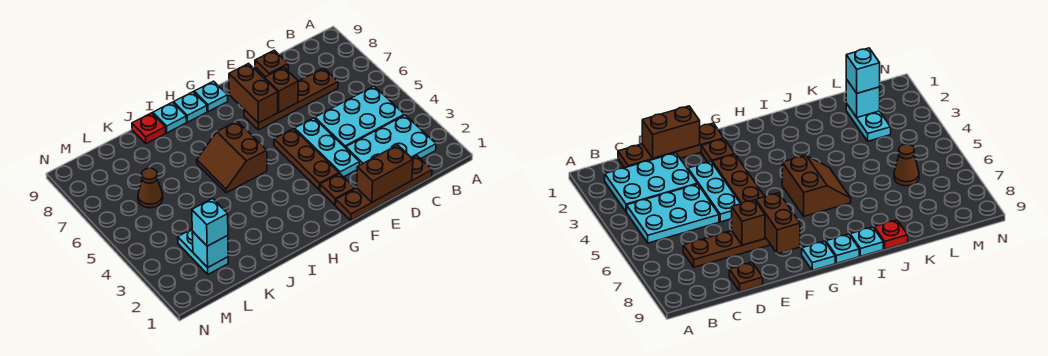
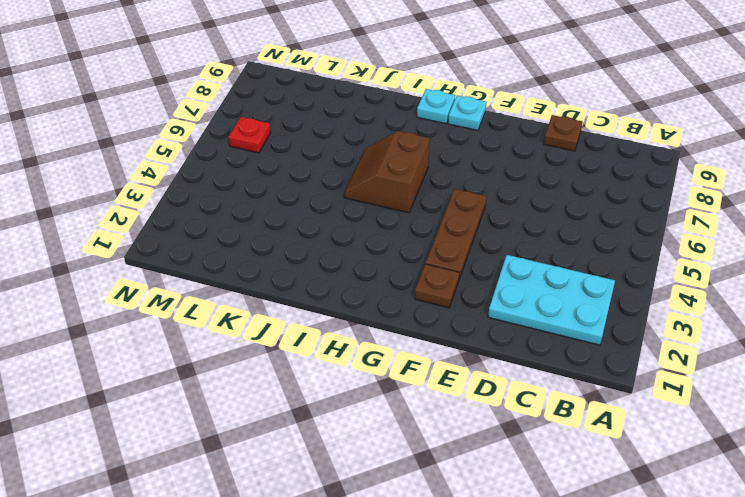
red plate M6 level 1 -> red plate J9 level 1
none -> cyan plate B4:D5 level 1
none -> brown plate C1:F1 level 1
none -> brown plate C7:F7 level 1

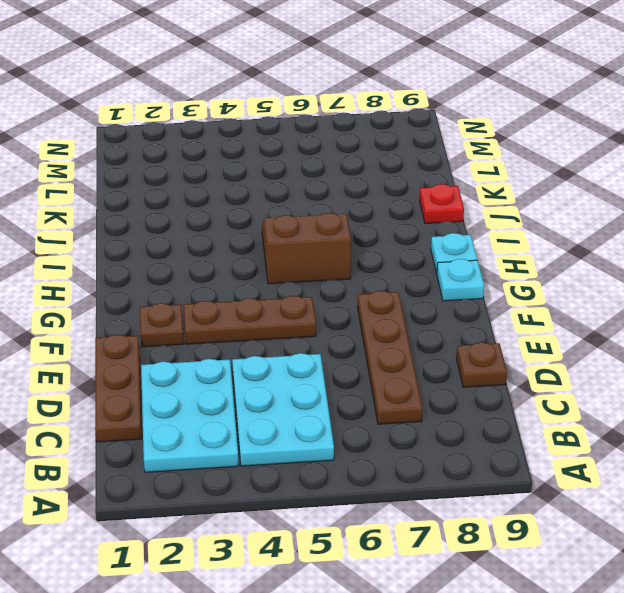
brown plate C1:E1 level 1 -> brown plate C1:F1 level 1
none -> cyan plate E3:E5 level 1
none -> cyan plate I9 level 1
none -> cyan plate L2:L3 level 1

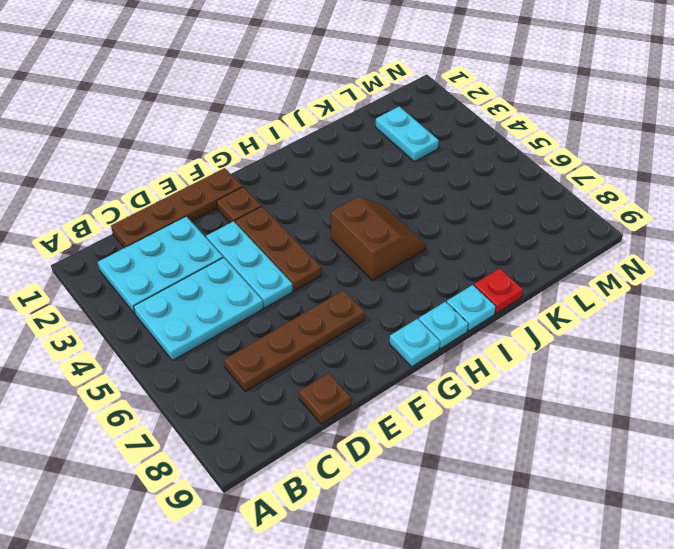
none -> brown cone L6 level 1
none -> brown brick D1:E1 level 2
none -> brown brick E7 level 2

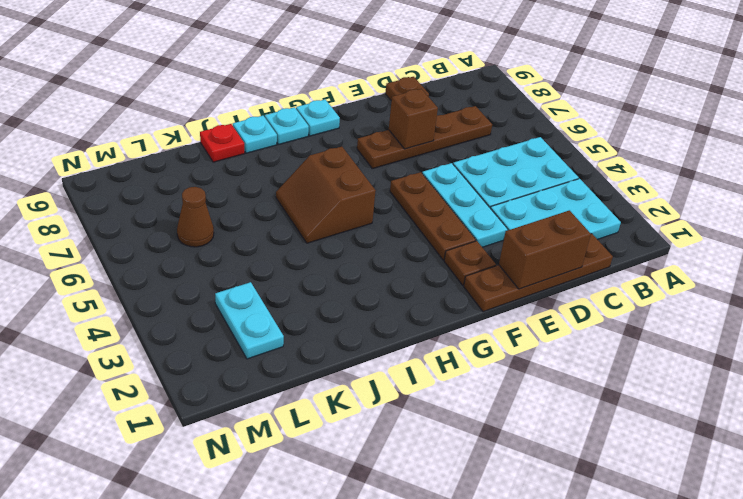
none -> brown brick F7:F8 level 2
none -> cyan brick L2 level 2
none -> cyan brick L2 level 3

